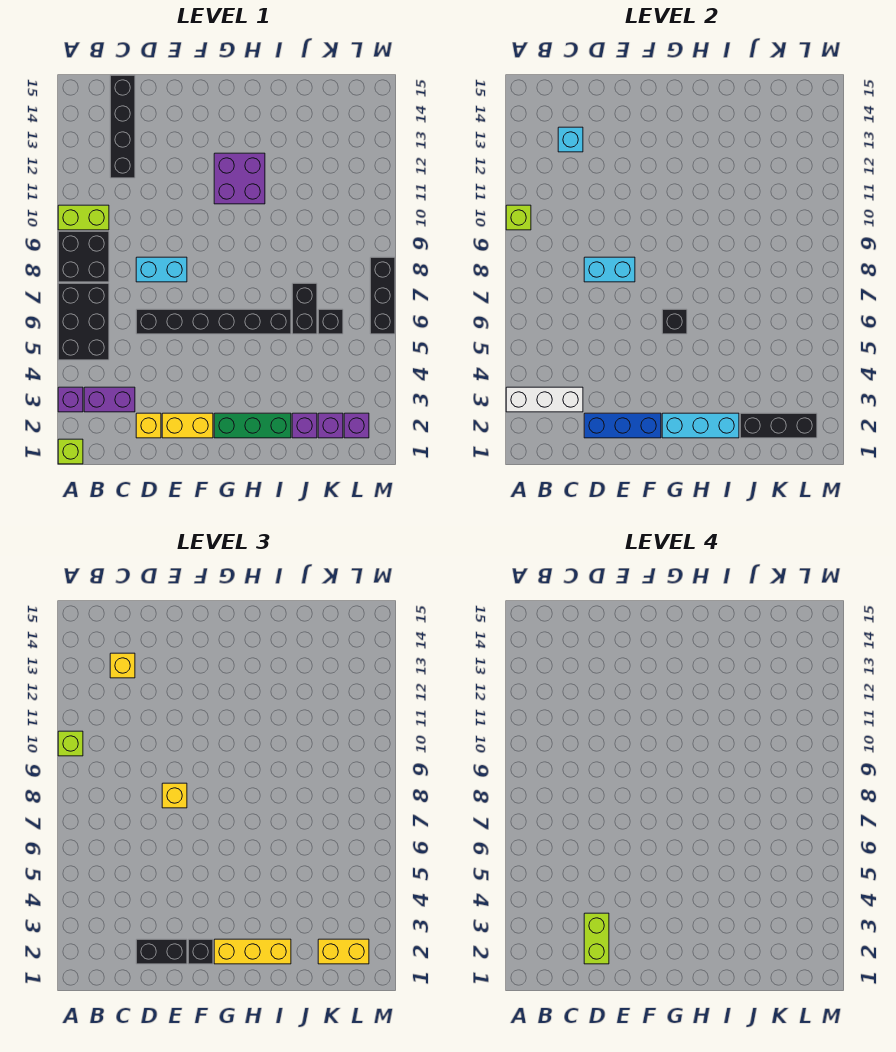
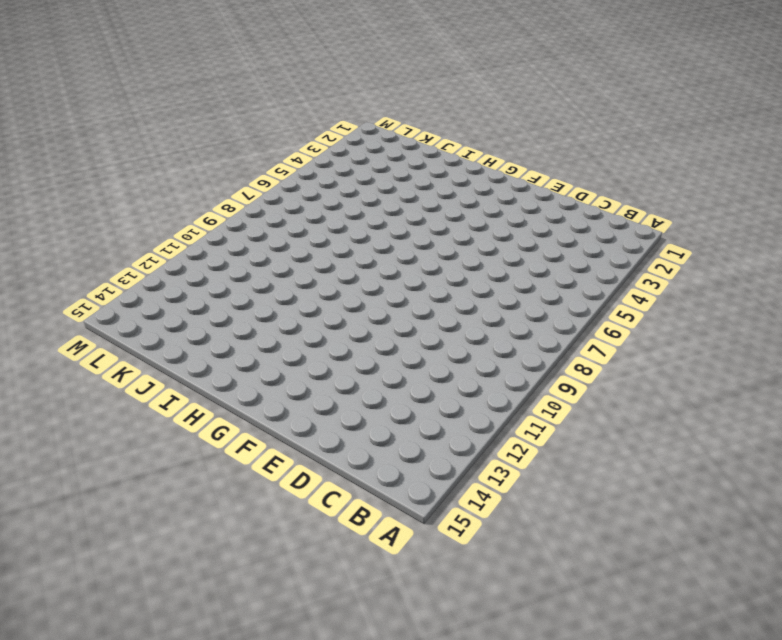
none -> lime brick A1 level 1
none -> purple brick A3 level 1
none -> black brick A5:B7 level 1
none -> black brick A8:B9 level 1

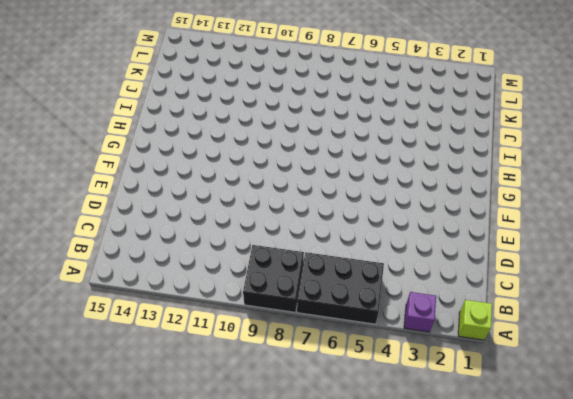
none -> lime brick A10:B10 level 1
none -> purple brick B3:C3 level 1
none -> black brick C12:C15 level 1
none -> yellow brick D2 level 1

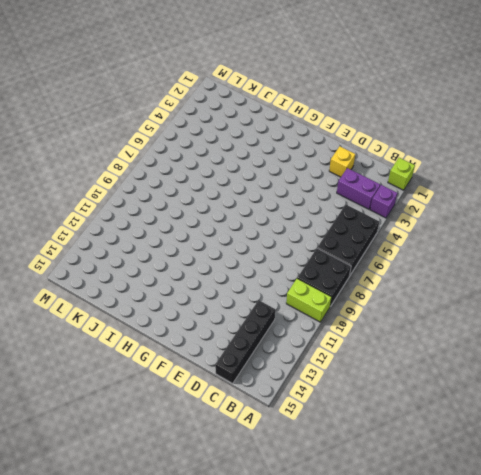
none -> black brick D6:I6 level 1
none -> cyan brick D8:E8 level 1
none -> yellow brick E2:F2 level 1
none -> green brick G2:I2 level 1

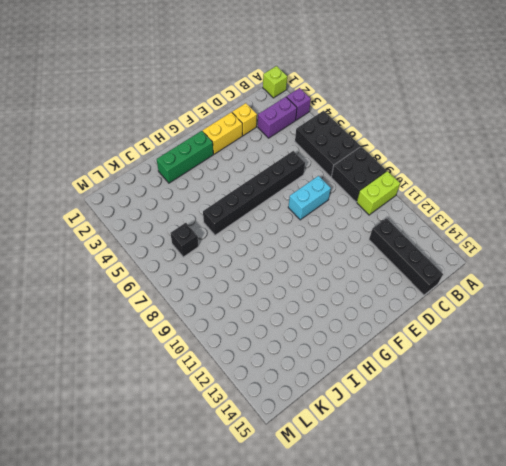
none -> purple brick G11:H12 level 1
none -> purple brick J2 level 1
none -> black brick J6:J7 level 1
none -> purple brick K2 level 1

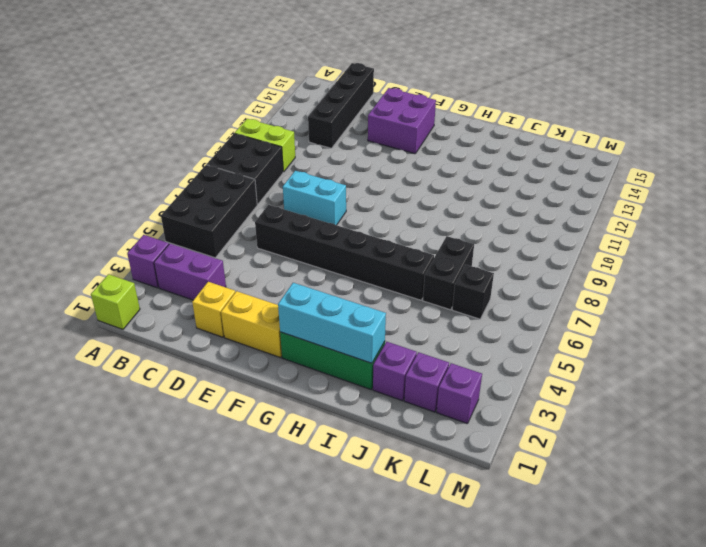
purple brick E13:F14 level 1 -> purple brick G11:H12 level 1
none -> black brick M6:M8 level 1
none -> white brick A3:C3 level 2
none -> lime brick A10 level 2
none -> cyan brick C13 level 2

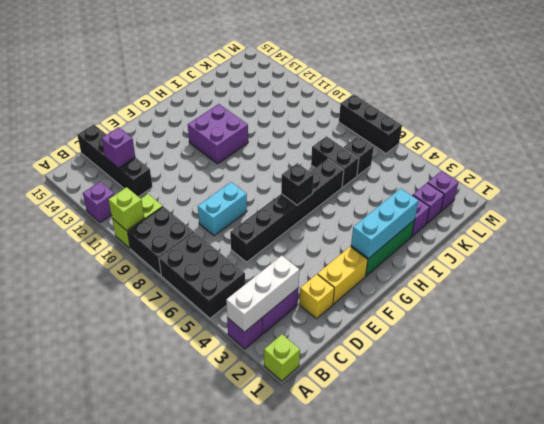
purple brick A12 level 1 -> none
purple brick C13 level 2 -> cyan brick C13 level 2
none -> blue brick D2:F2 level 2
none -> cyan brick D8:E8 level 2
none -> black brick J2:L2 level 2
none -> lime brick A10 level 3

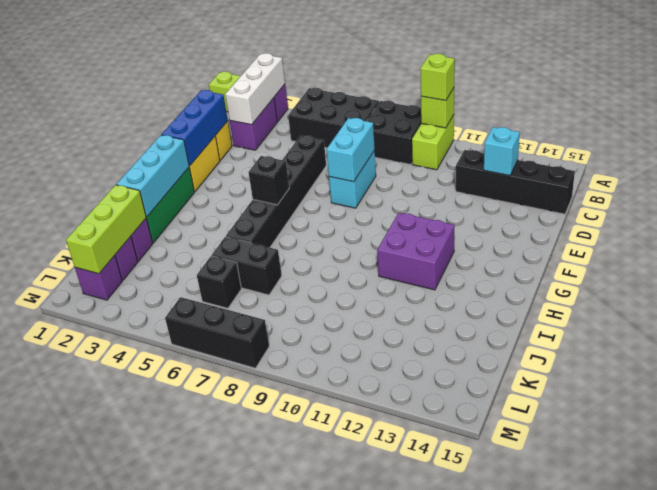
lime brick J2:L2 level 2 -> black brick J2:L2 level 2
none -> yellow brick C13 level 3
none -> black brick D2:E2 level 3
none -> yellow brick E8 level 3
none -> black brick F2 level 3

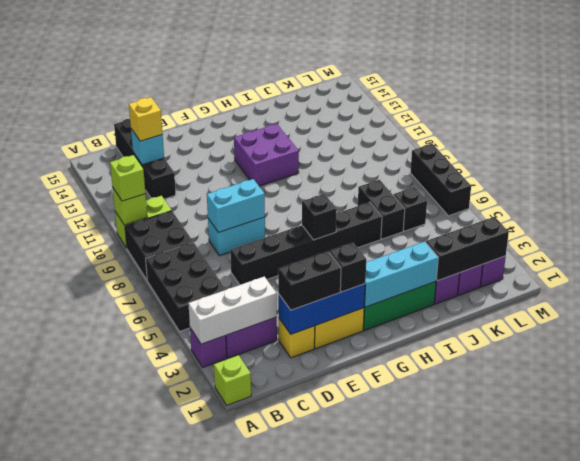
none -> yellow brick E8 level 3
none -> yellow brick G2:I2 level 3
none -> yellow brick K2:L2 level 3
none -> lime brick D2:D3 level 4

